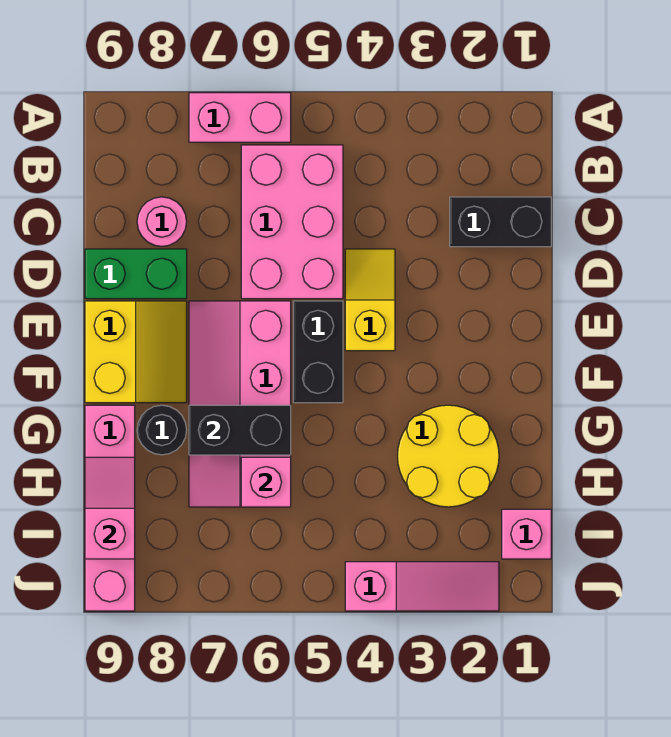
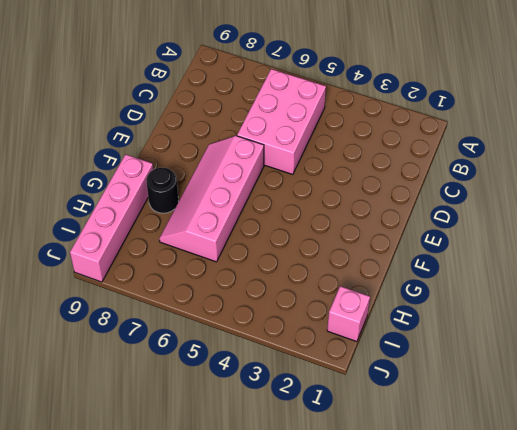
none -> pink brick A6:A7 level 1
none -> black brick C1:C2 level 1
none -> pink round brick C8 level 1

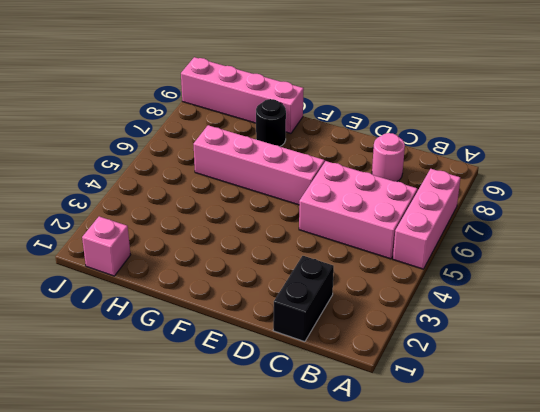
pink brick A5:A7 level 1 -> pink brick A6:A7 level 1
none -> yellow slope D4:E4 level 1 top E
none -> green brick D8:D9 level 1
none -> black brick E5:F5 level 1

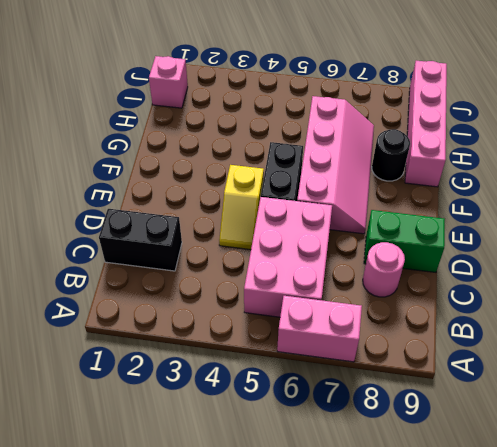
none -> yellow slope E8:F9 level 1 top 9
none -> yellow round brick G2:H3 level 1
none -> pink slope J2:J4 level 1 top 4

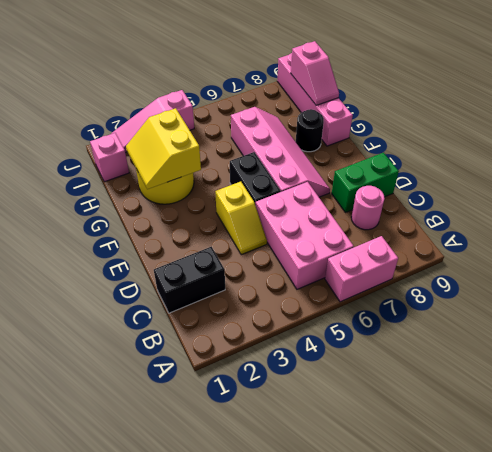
yellow slope G2:H3 level 2 top 3 -> yellow slope E8:F9 level 1 top 9
none -> black brick G6:G7 level 2
none -> pink brick H6 level 2

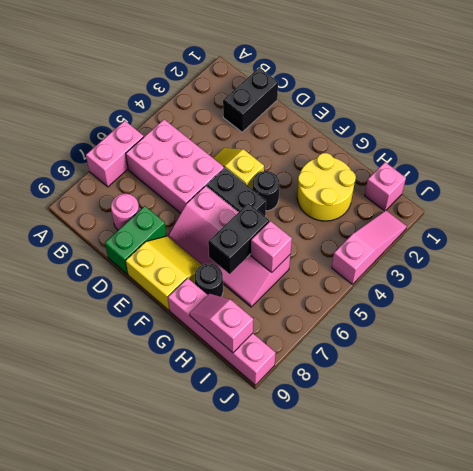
black round brick F4 level 1 -> none

